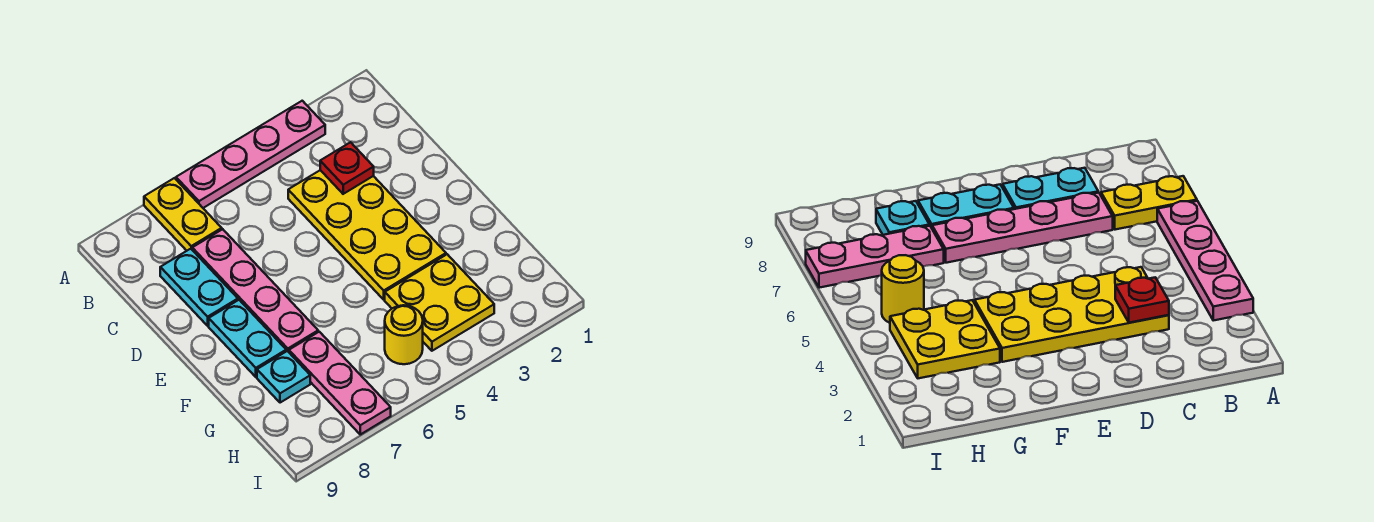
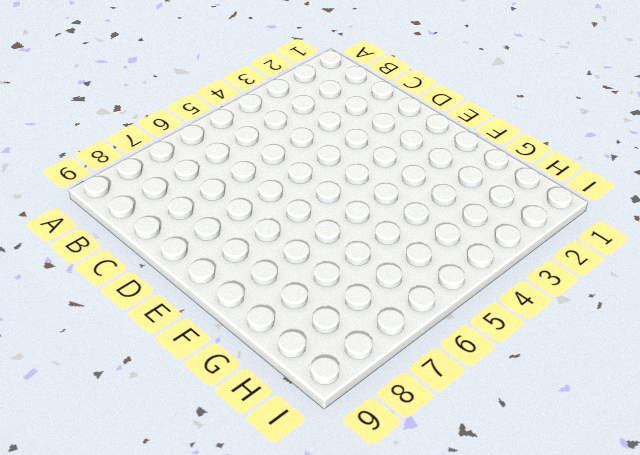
none -> pink plate A3:A6 level 1
none -> yellow plate A7:B7 level 1

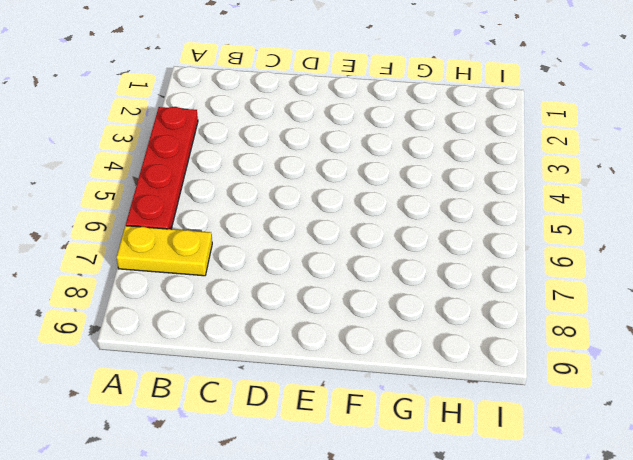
red plate A3:A6 level 1 -> pink plate A3:A6 level 1
none -> yellow plate C3:F4 level 1
none -> pink plate C7:F7 level 1

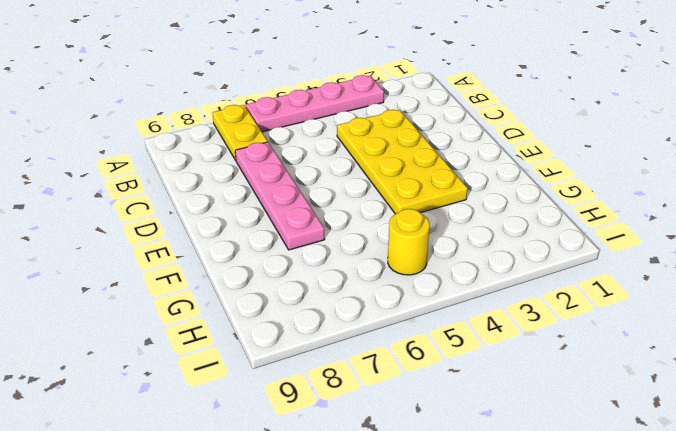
none -> cyan plate C8:D8 level 1
none -> cyan plate E8:F8 level 1

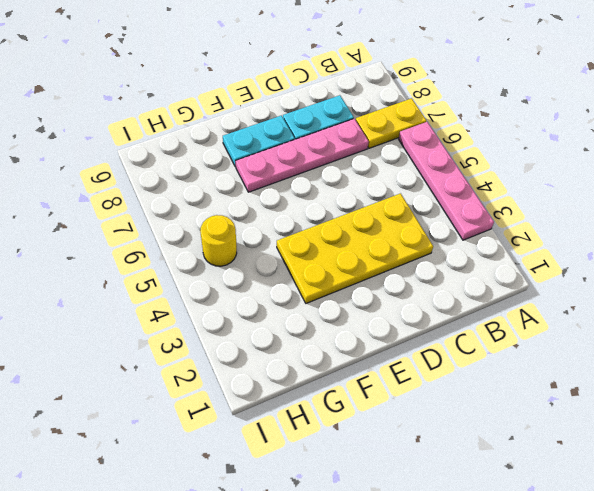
none -> yellow plate G3:H4 level 1
none -> pink plate G7:I7 level 1

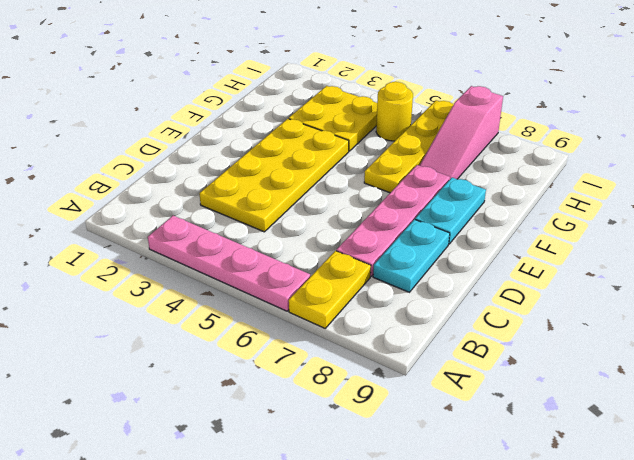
yellow plate F6:I6 level 1 -> none
pink slope G7:I7 level 1 top I -> pink plate G7:I7 level 1
none -> cyan plate G8 level 1
none -> red plate C3 level 2

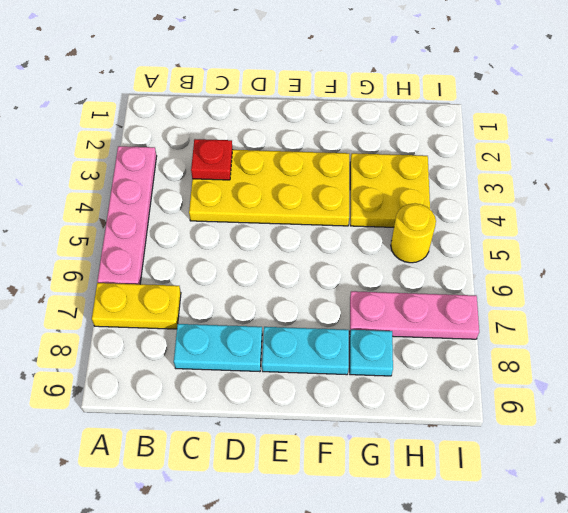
none -> pink plate C7:F7 level 1

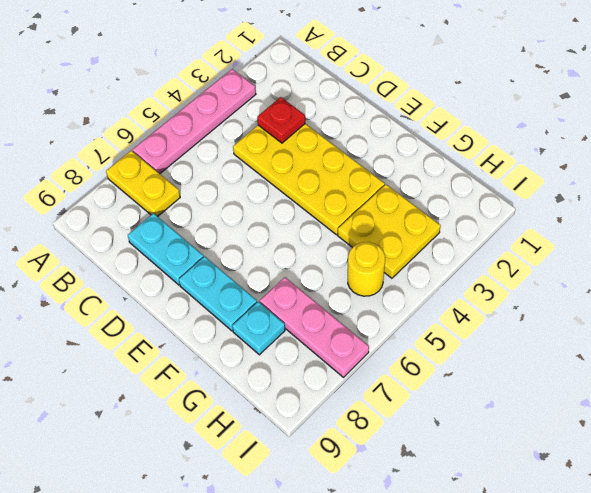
none -> pink plate C7:F7 level 1

